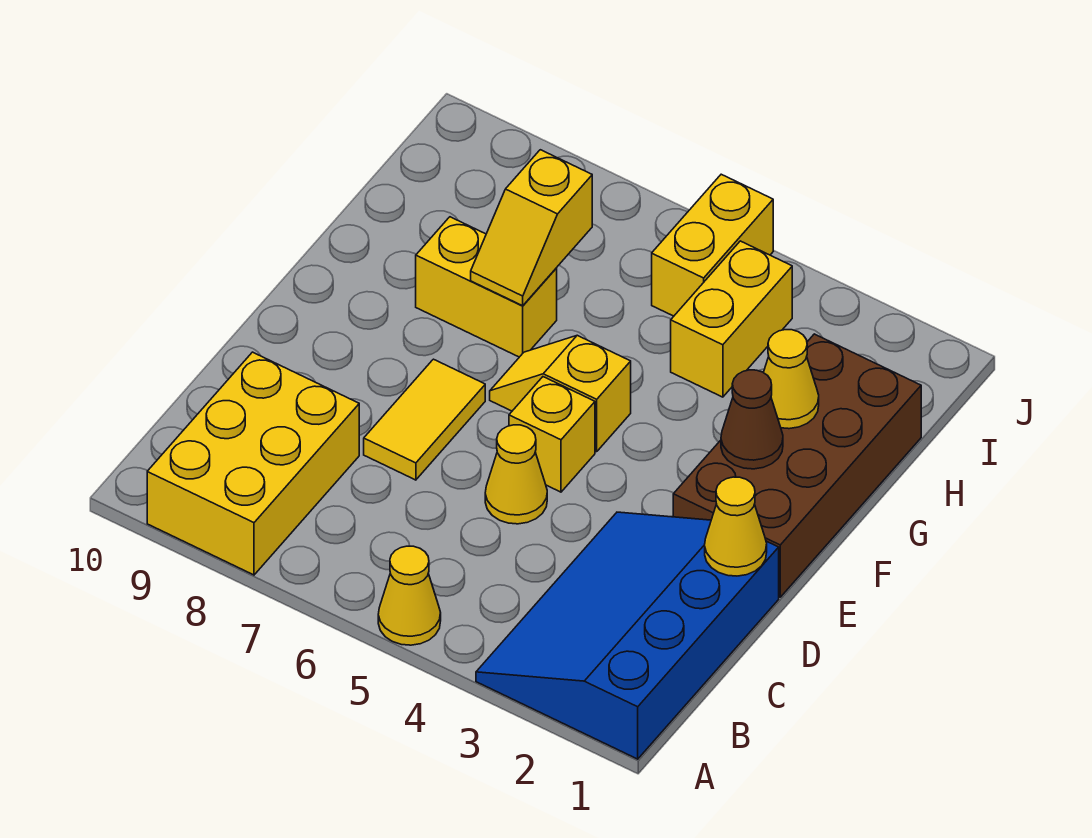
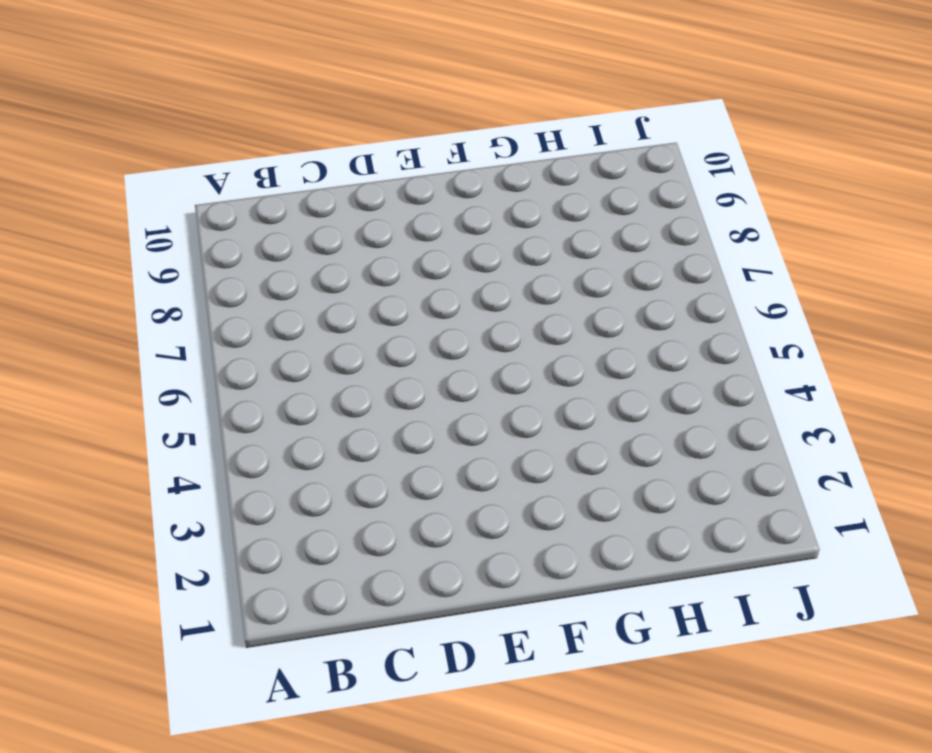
none -> blue slope A1:D3 level 1 top 1
none -> yellow cone A5 level 1
none -> yellow brick A8:C9 level 1

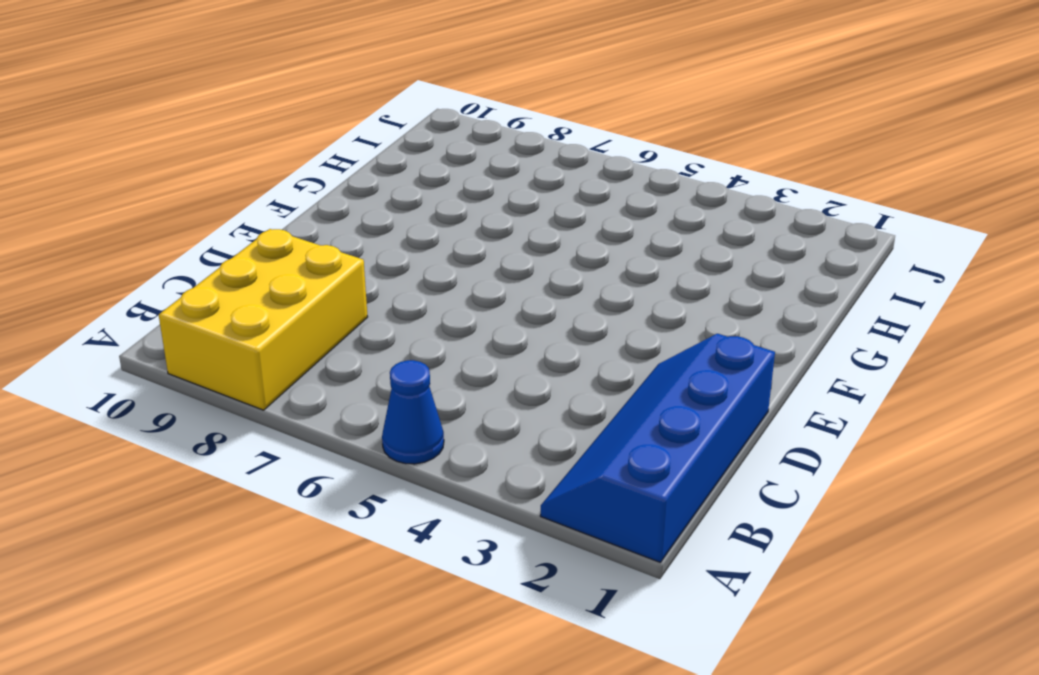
blue slope A1:D2 level 1 top 1 -> blue slope A1:D3 level 1 top 1
blue cone A5 level 1 -> yellow cone A5 level 1
none -> yellow cone D5 level 1
none -> yellow tile D7:E7 level 1
none -> brown brick E1:H2 level 1

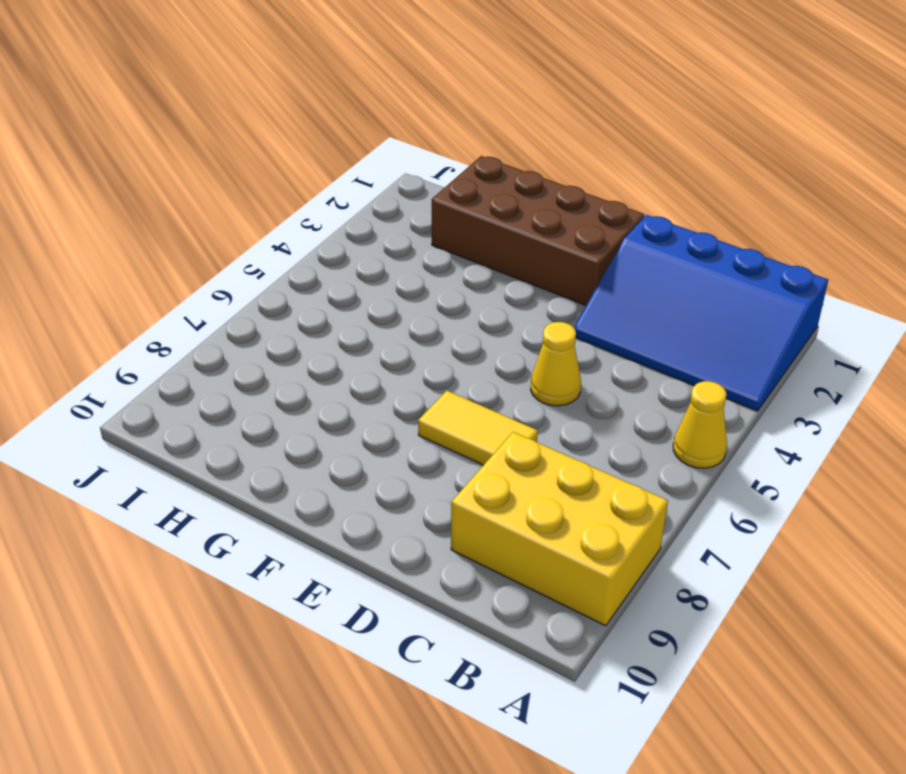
none -> yellow brick E5 level 1
none -> yellow slope F5:F6 level 1 top 5
none -> yellow brick G7:G8 level 1

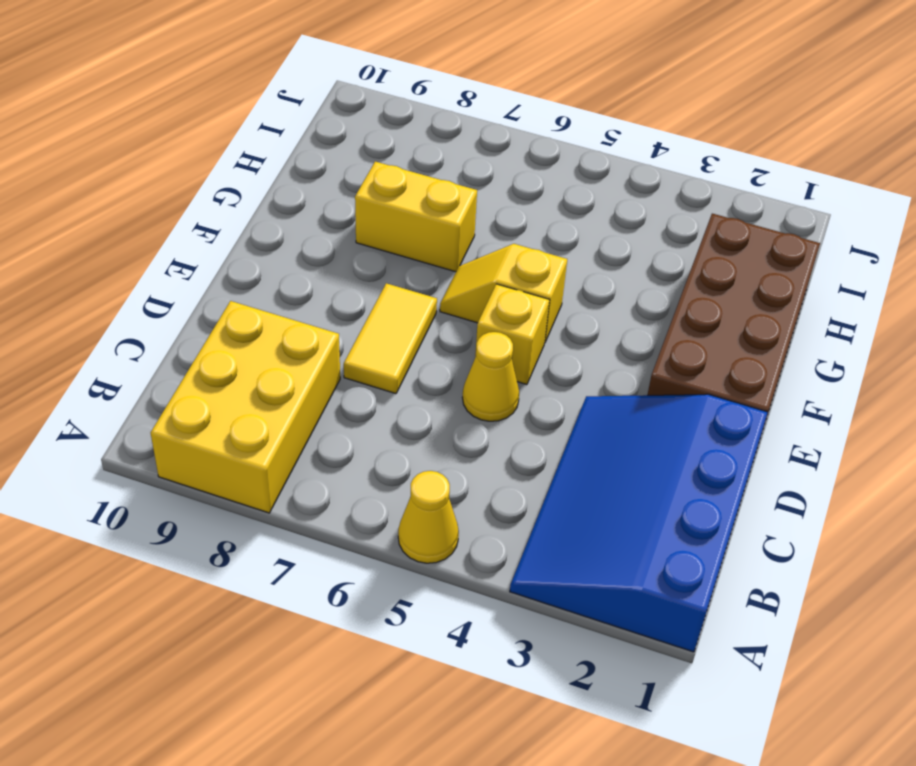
none -> yellow brick H4:I4 level 1
none -> yellow brick I5:J5 level 1
none -> yellow cone D1 level 2

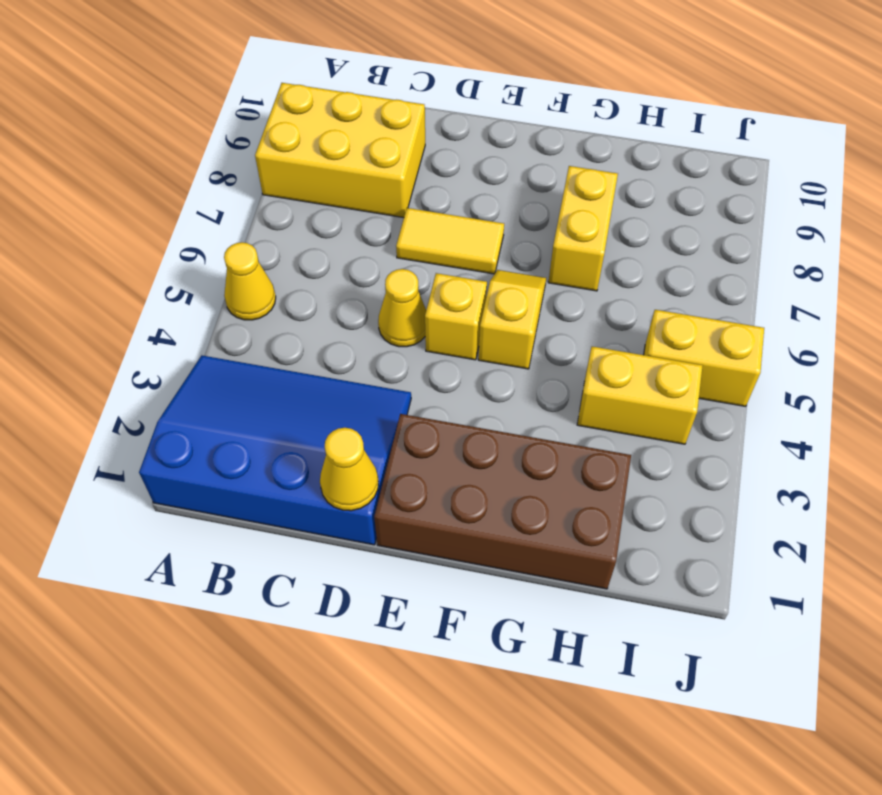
none -> brown cone F2 level 2
none -> yellow cone G2 level 2
none -> yellow slope G7:H7 level 2 top H

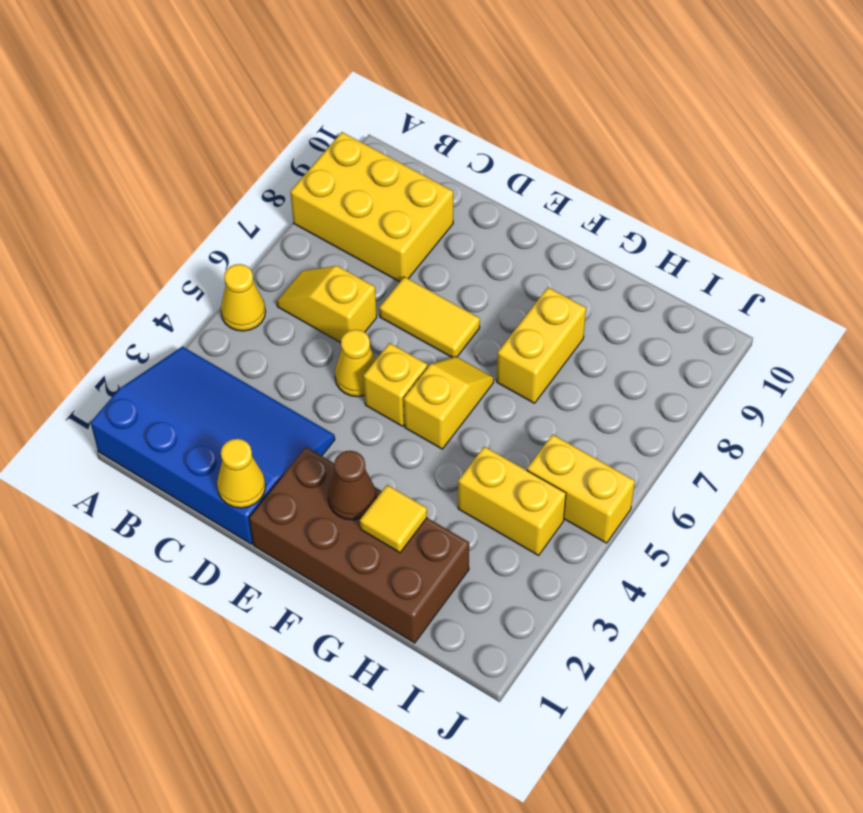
yellow slope B6:C6 level 1 top C -> yellow slope G7:H7 level 2 top H
yellow tile G2 level 2 -> yellow cone G2 level 2

